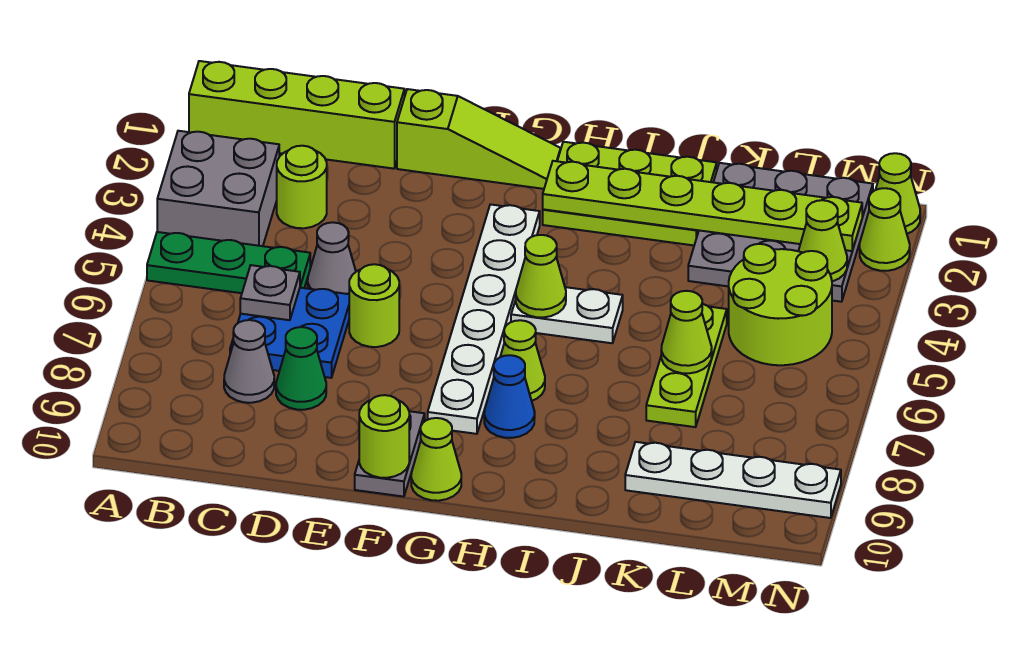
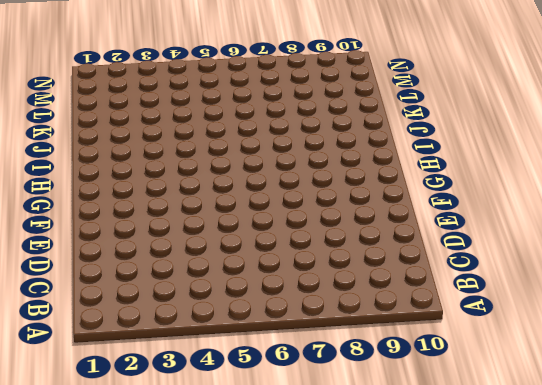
none -> lime brick A1:D1 level 1
none -> grey brick A3:B4 level 1
none -> green plate A5:C5 level 1

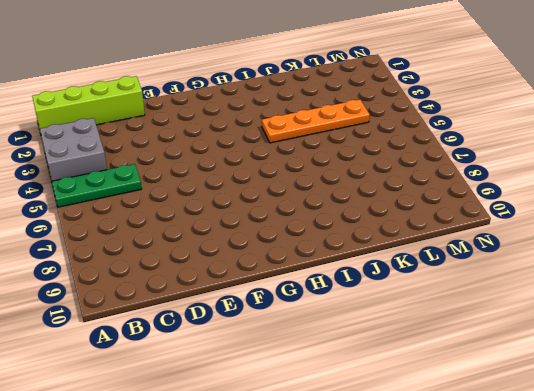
orange plate I4:L4 level 1 -> lime round brick L4:M5 level 1
none -> lime round brick C3 level 1
none -> blue plate C6:D7 level 1
none -> grey cone C8 level 1

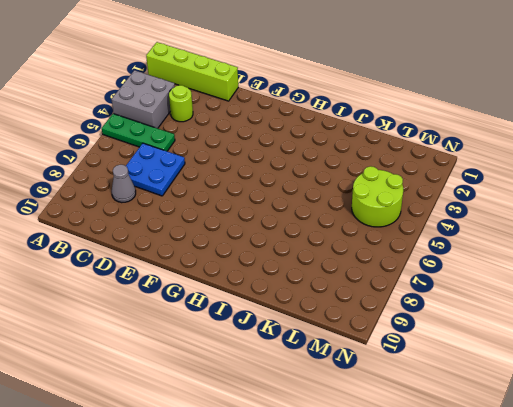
none -> grey cone D5 level 1
none -> green cone D8 level 1
none -> lime slope E1:G1 level 1 top E

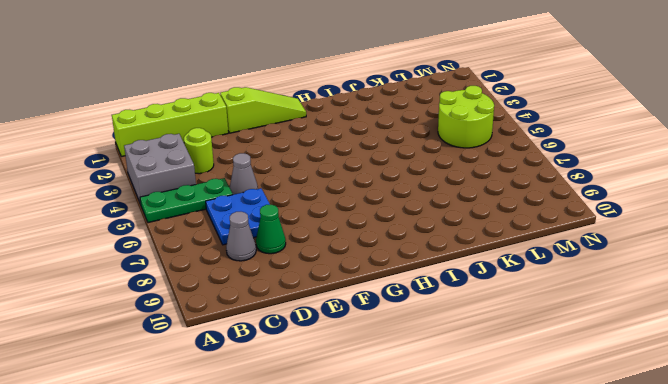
none -> lime round brick E6 level 1
none -> grey plate F9:F10 level 1
none -> white plate G3:G8 level 1

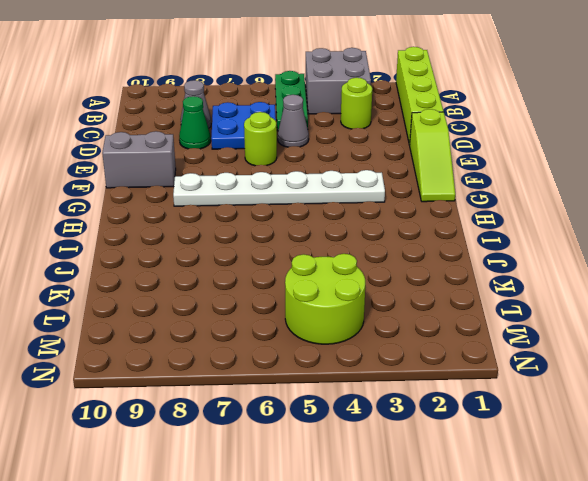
grey brick F9:F10 level 1 -> grey plate F9:F10 level 1
none -> lime cone G10 level 1
none -> lime plate H1:J2 level 1
none -> white plate H5:I5 level 1

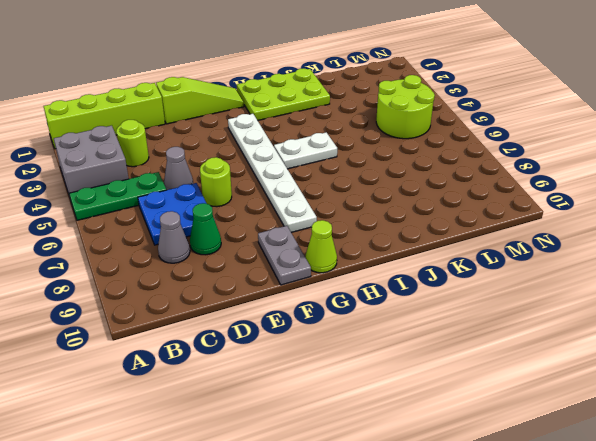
none -> lime cone H7 level 1
none -> blue cone H8 level 1
none -> grey plate K1:M3 level 1

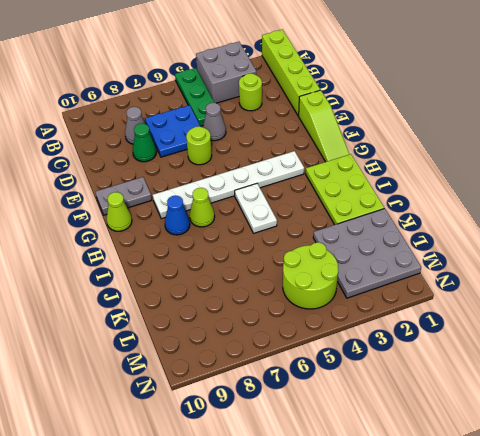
none -> lime plate K5:K7 level 1
none -> white plate K9:N9 level 1
none -> lime cone N1 level 1

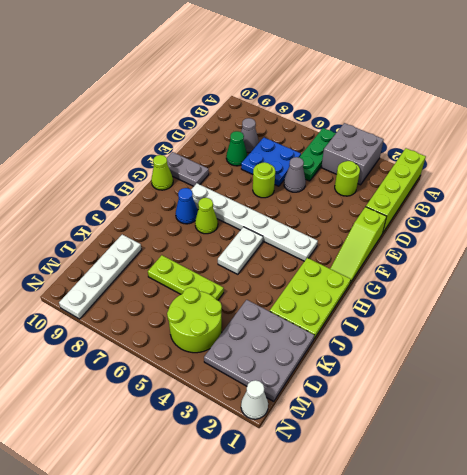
white cone N1 level 1 -> lime cone N1 level 1
none -> lime cone N2 level 1
none -> grey plate C6 level 2
none -> lime round brick F10 level 2

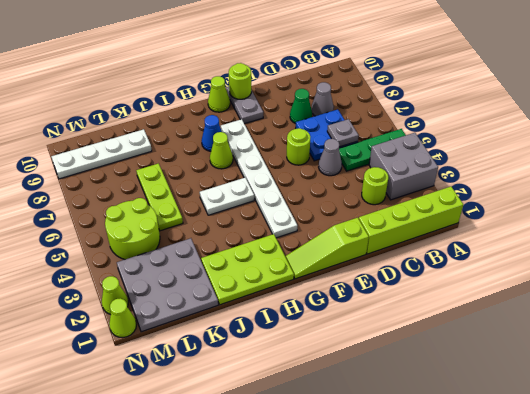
none -> lime plate H2:M2 level 2
none -> lime cone H5 level 2
none -> lime cone K6 level 2

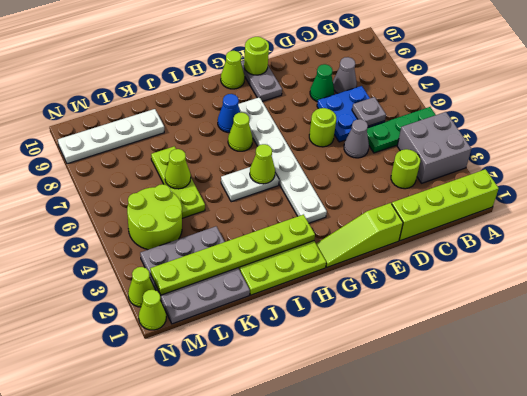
none -> lime cone M3 level 2

